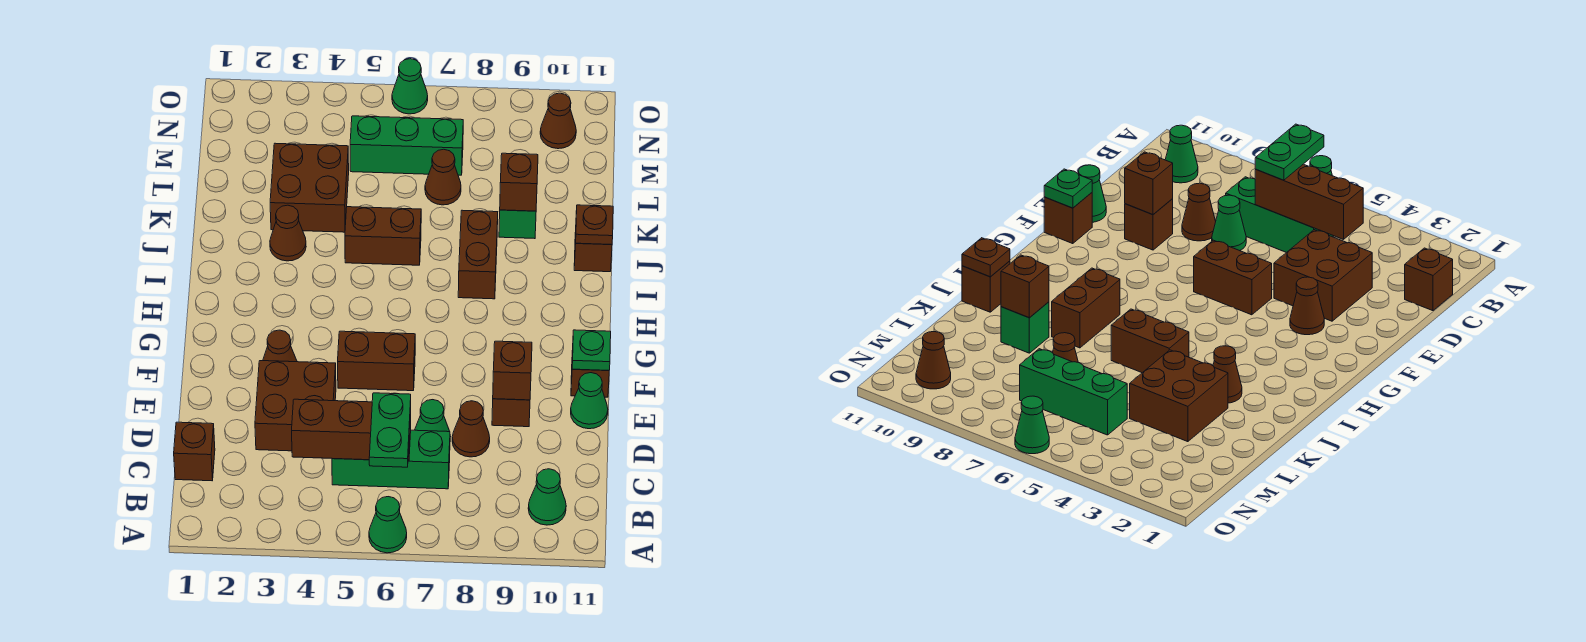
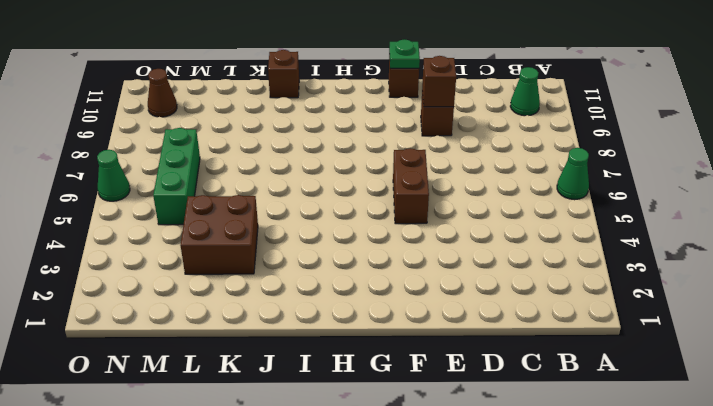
none -> brown brick C1 level 1
none -> green brick C5:C7 level 1
none -> brown brick D3:E4 level 1

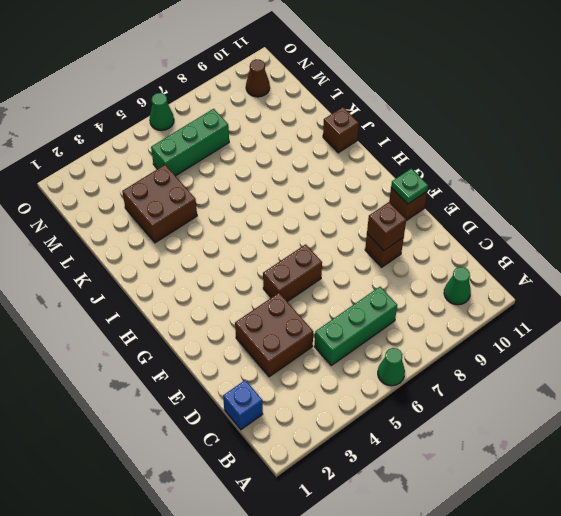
blue brick C1 level 1 -> brown brick C1 level 1
none -> green cone D7 level 1
none -> brown cone D8 level 1
none -> green cone E11 level 1

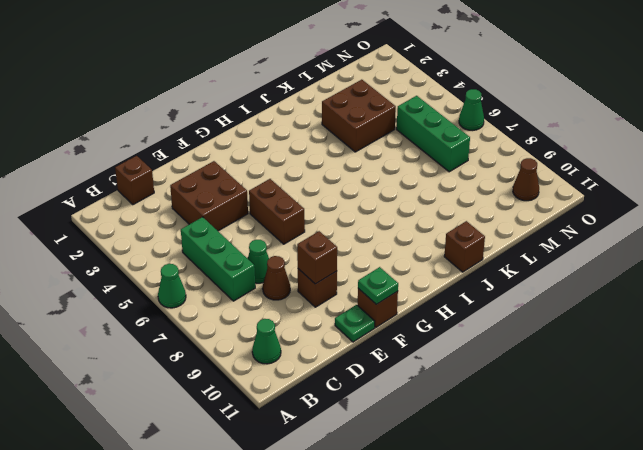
green plate E11 level 1 -> green cone E11 level 1
none -> brown cone F3 level 1
none -> brown brick I8:J8 level 1
none -> brown cone J3 level 1

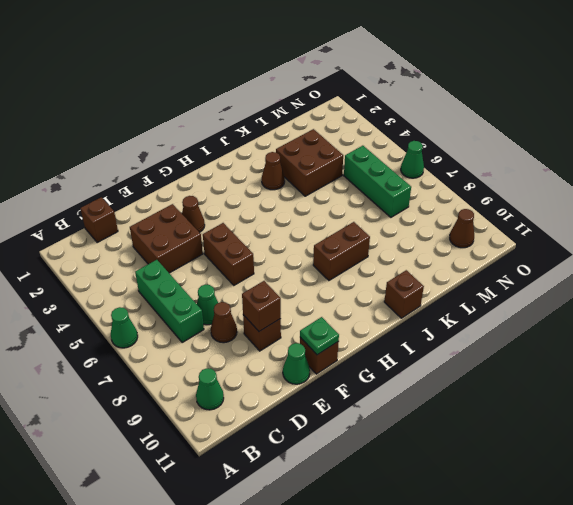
none -> brown brick J5:J6 level 1
none -> green brick K9 level 1
none -> brown cone L7 level 1

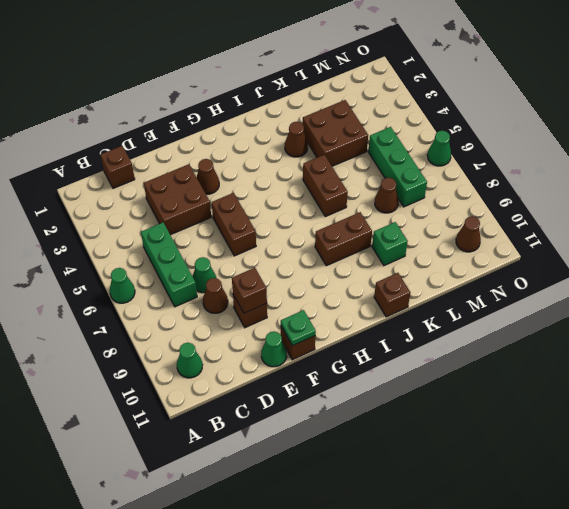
none -> brown brick C4:C6 level 2
none -> brown plate J11 level 2
none -> brown brick K9 level 2

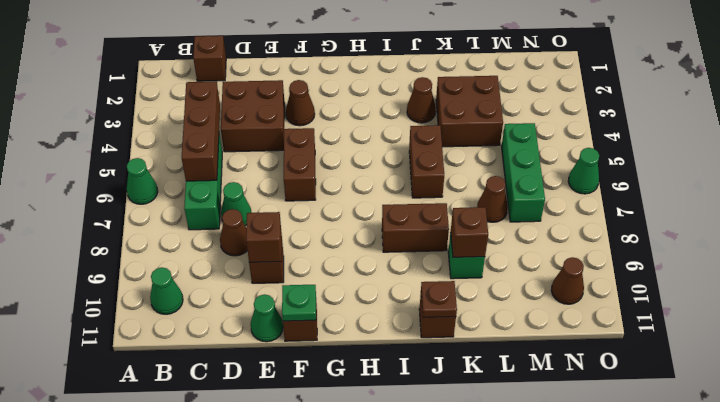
none -> green plate B6:C6 level 3

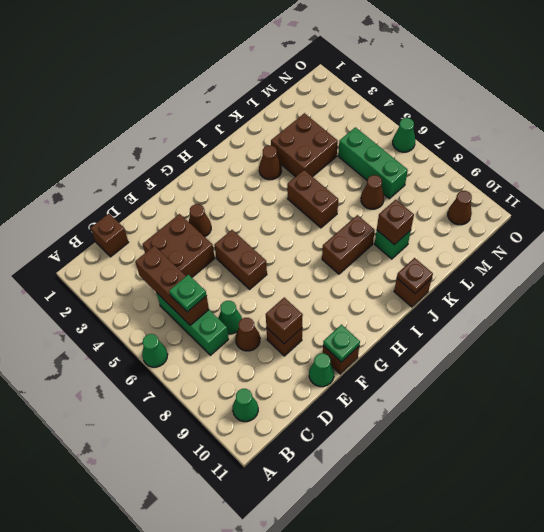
green plate C6 level 3 -> green plate B6:C6 level 3

